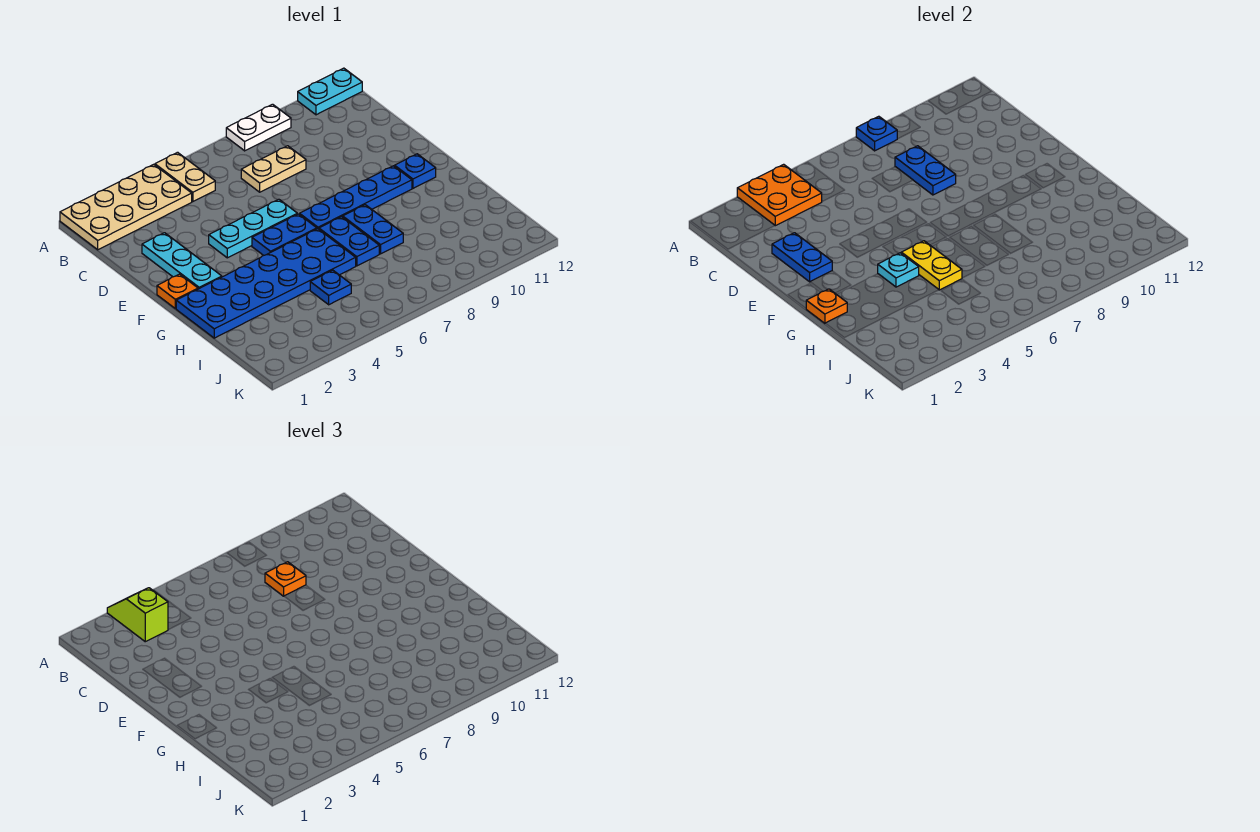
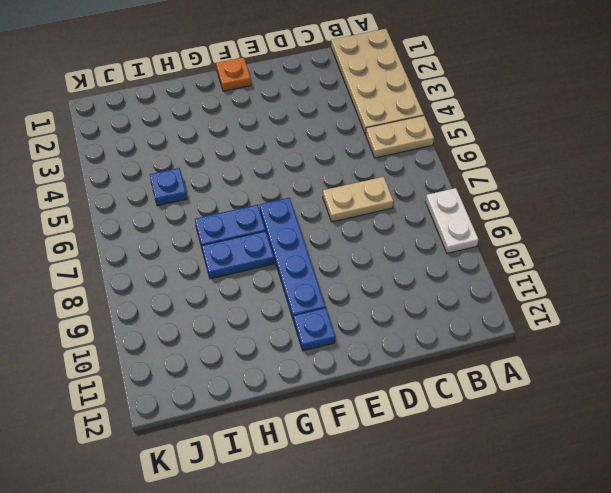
tan plate C7:D7 level 1 -> tan plate C7:C8 level 1
none -> cyan plate A11:A12 level 1
none -> cyan plate D2:F2 level 1
none -> cyan plate E4:E6 level 1

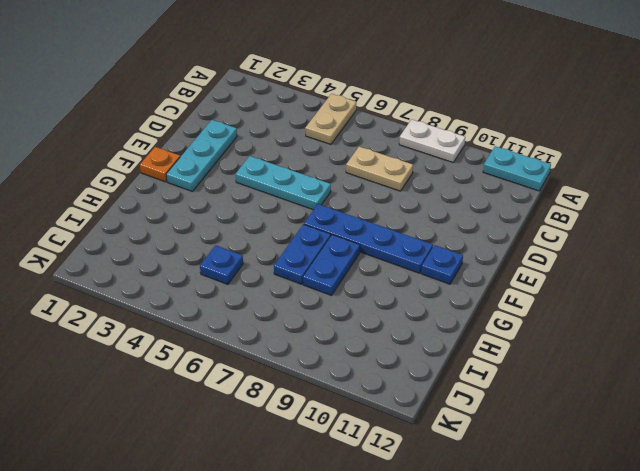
none -> tan plate A1:B4 level 1
none -> blue plate F5:F6 level 1
none -> blue plate G1:H6 level 1

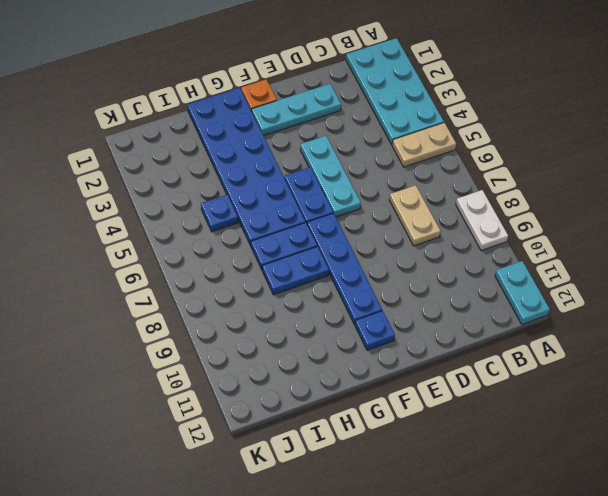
cyan plate A1:B4 level 1 -> tan plate A1:B4 level 1
none -> orange plate A3:B4 level 2
none -> blue plate A8 level 2
none -> blue plate C8:D8 level 2

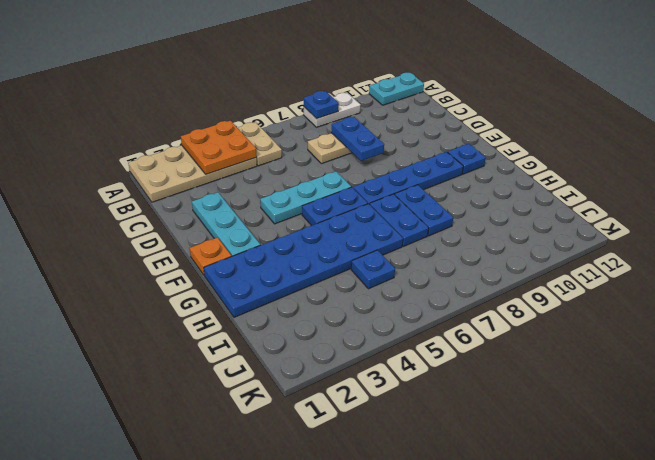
none -> blue plate D2:E2 level 2
none -> orange plate G1 level 2
none -> cyan plate G4 level 2

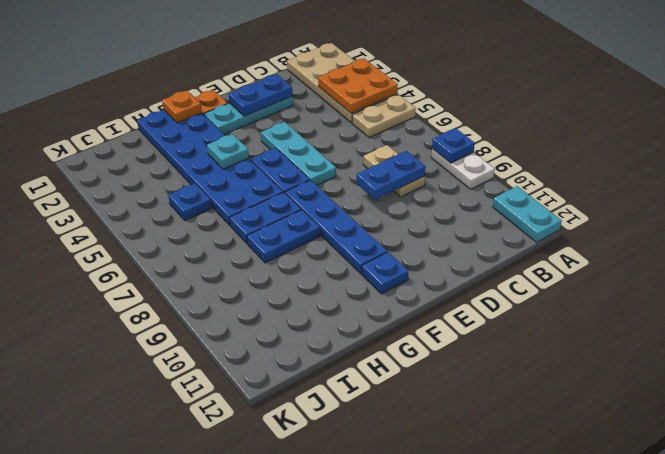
none -> yellow plate G5:H5 level 2
none -> lime slope A3:B3 level 3 top B
none -> orange plate C8 level 3

